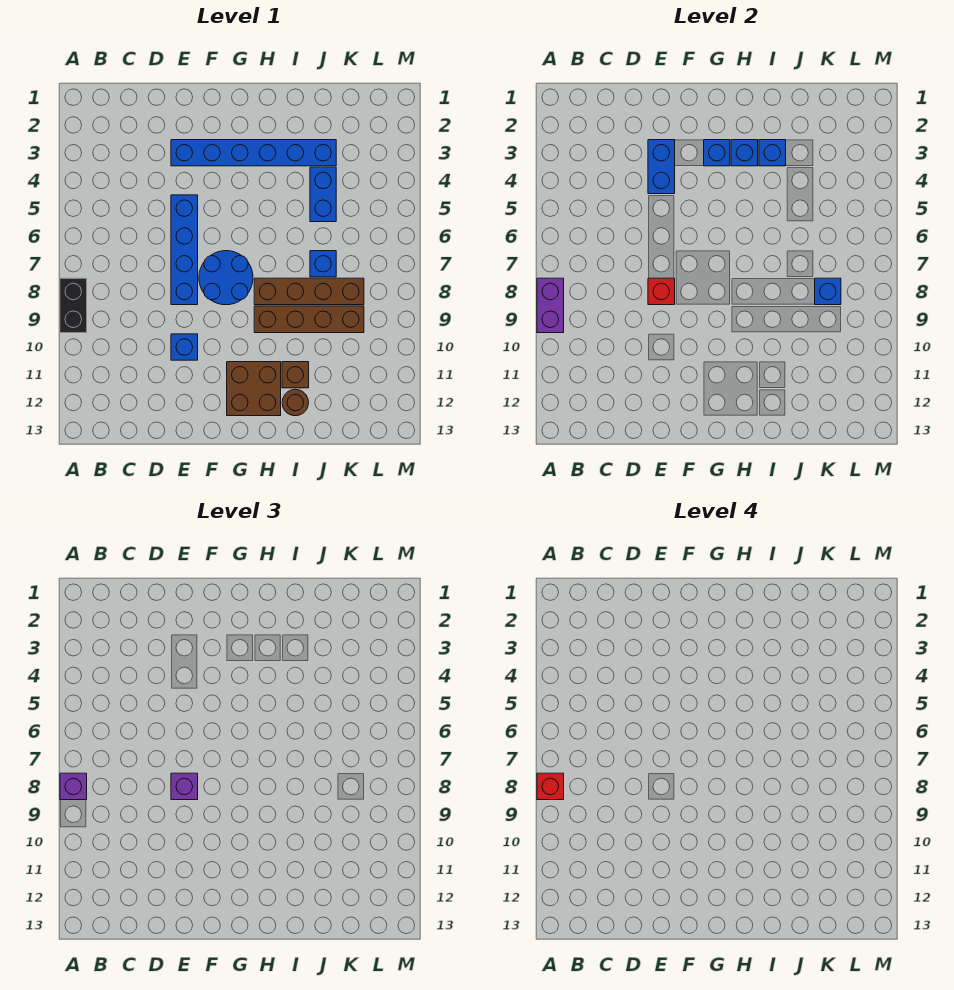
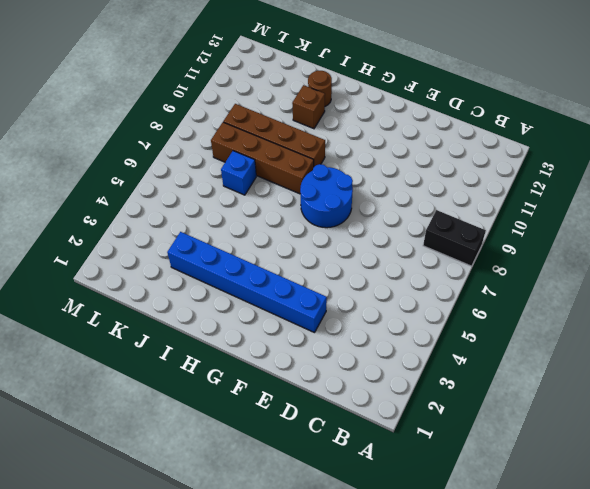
black brick A8:B8 level 1 -> black brick A8:A9 level 1
none -> blue brick E5:E8 level 1
none -> blue brick E10 level 1
none -> brown brick G11:H12 level 1

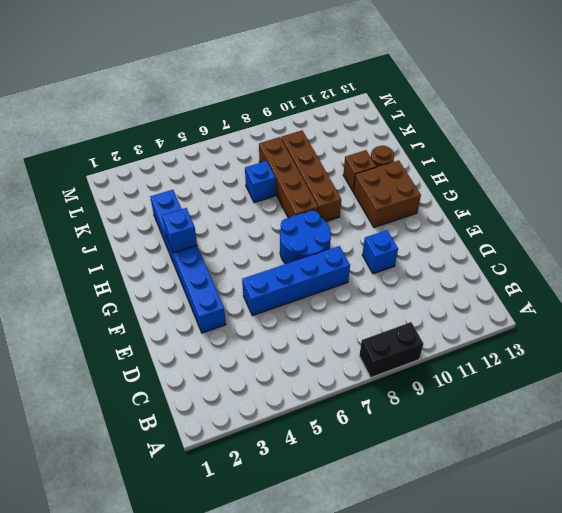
none -> blue brick J4:J5 level 1
none -> purple brick A8:A9 level 2
none -> blue brick E3:E4 level 2

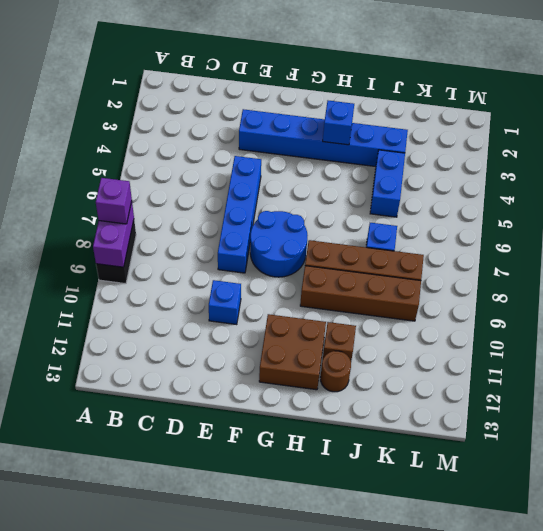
none -> blue brick E3:E4 level 2
none -> red brick E8 level 2
none -> blue brick G3 level 2

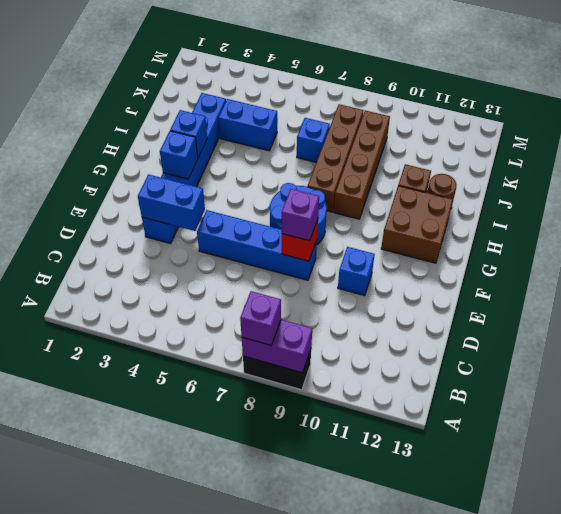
none -> blue brick I3 level 2
none -> blue brick K8 level 2
none -> red brick A8 level 4

